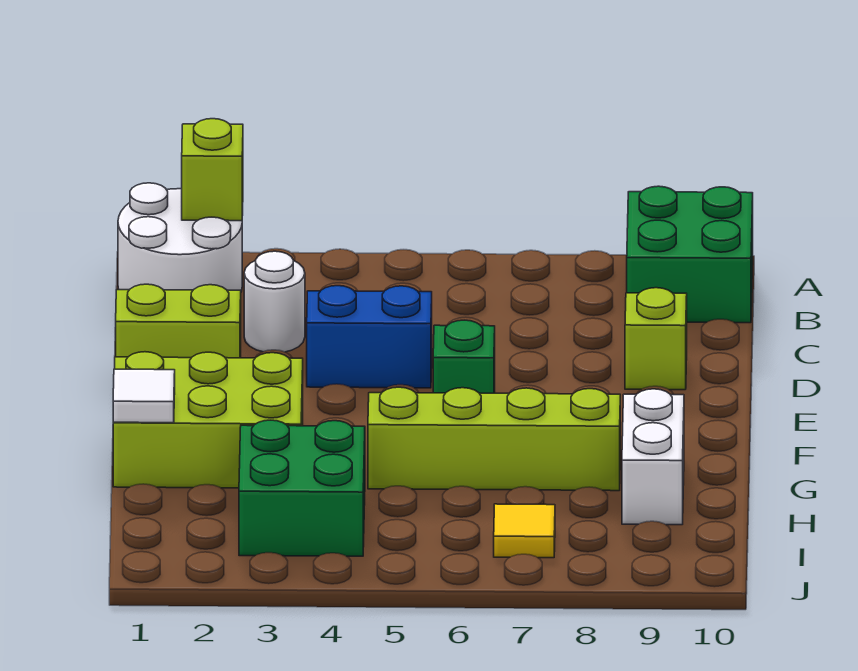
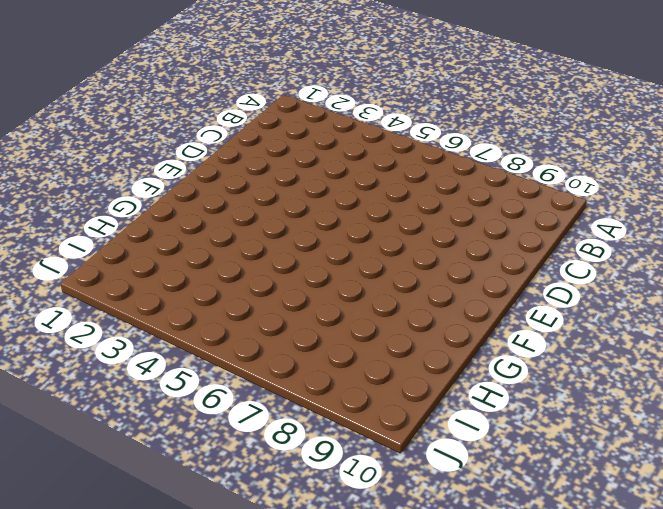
none -> white round brick A1:B2 level 1
none -> green brick A9:B10 level 1
none -> white round brick C3 level 1

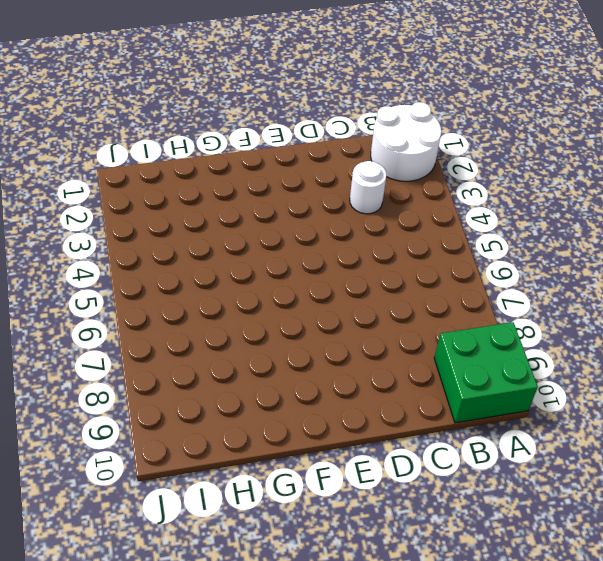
none -> lime brick D1:D2 level 1
none -> blue brick D4:D5 level 1
none -> lime brick D9 level 1

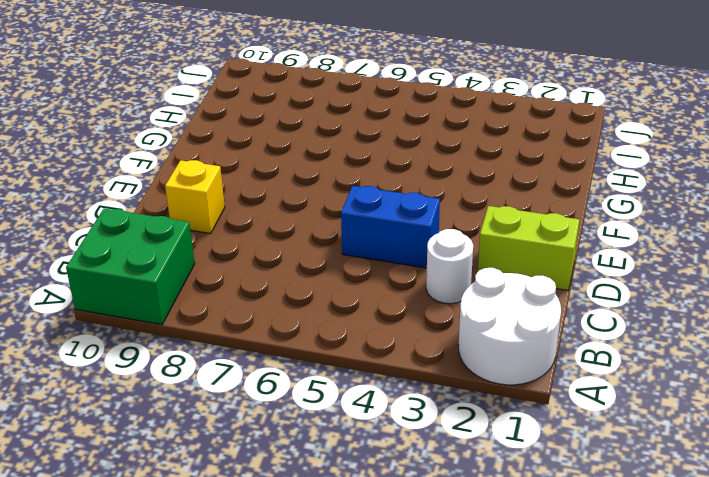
yellow brick D9 level 1 -> lime brick D9 level 1
none -> green brick E6 level 1
none -> lime brick F1:G3 level 1
none -> lime brick G5:G8 level 1

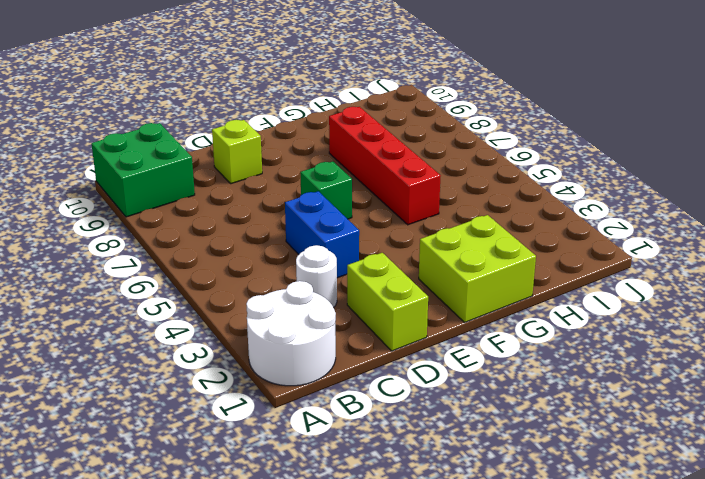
lime brick F1:G2 level 1 -> lime brick F1:G3 level 1
red brick G5:G8 level 1 -> lime brick G5:G8 level 1
none -> white brick G9:H9 level 1
none -> green brick H3:I4 level 1
none -> yellow tile I7 level 1

